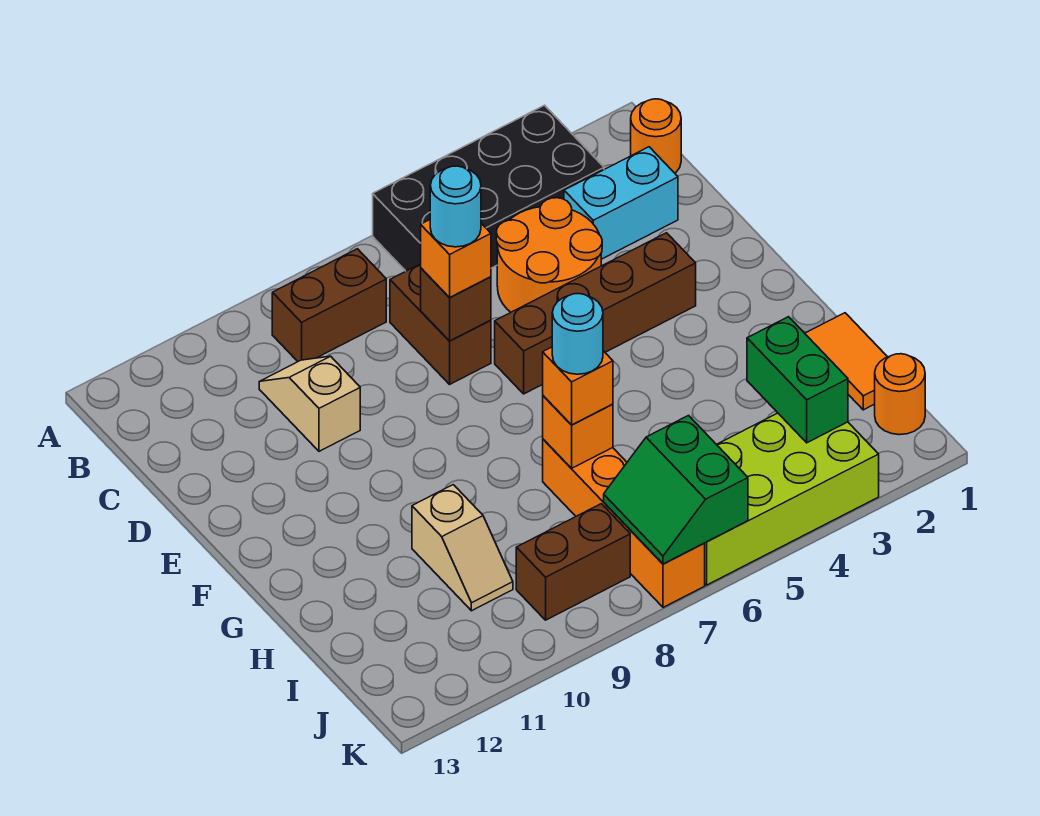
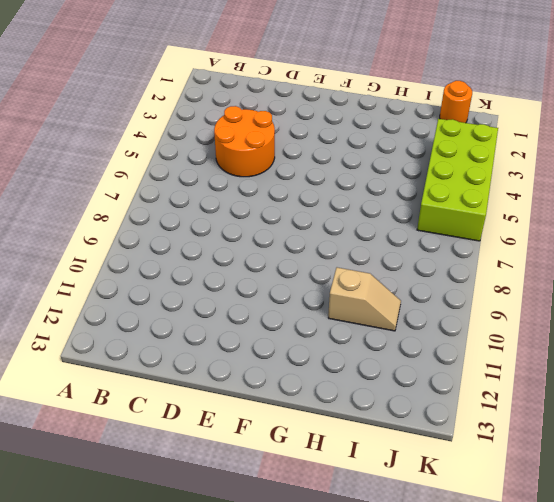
none -> black brick A3:B6 level 1
none -> orange round brick B1 level 1
none -> brown brick B8:B9 level 1

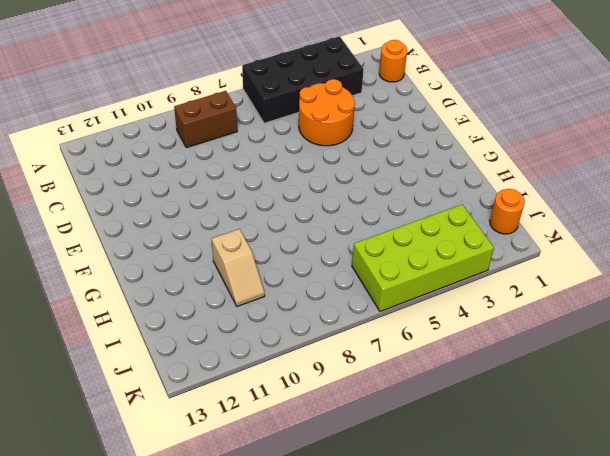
none -> cyan brick C2:C3 level 1
none -> brown brick C7:D7 level 1
none -> tan slope C10:D10 level 1 top D

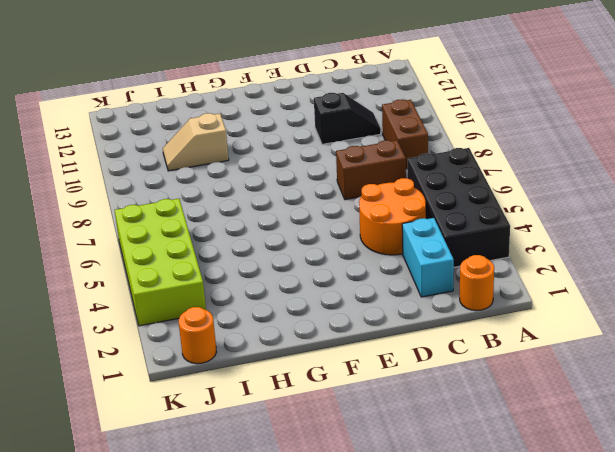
black slope C10:D10 level 1 top D -> tan slope C10:D10 level 1 top D
none -> brown brick E3:E6 level 1
none -> orange tile H1:I1 level 1
none -> orange brick H7:K7 level 1

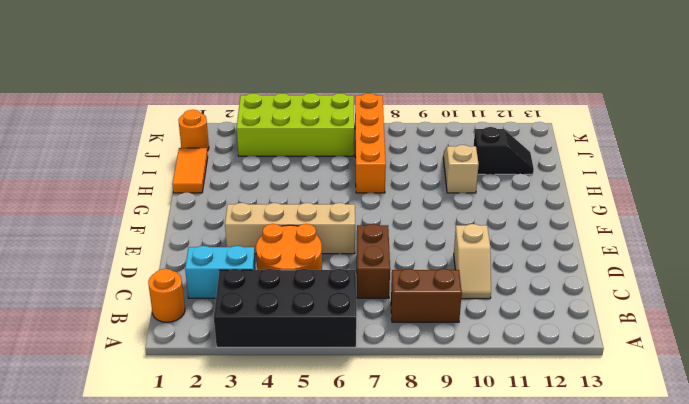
tan brick E3:E6 level 1 -> brown brick E3:E6 level 1
black slope I11:I12 level 1 top 11 -> none
none -> brown brick J8:J9 level 1
none -> brown brick D7 level 2
none -> orange brick H7 level 2

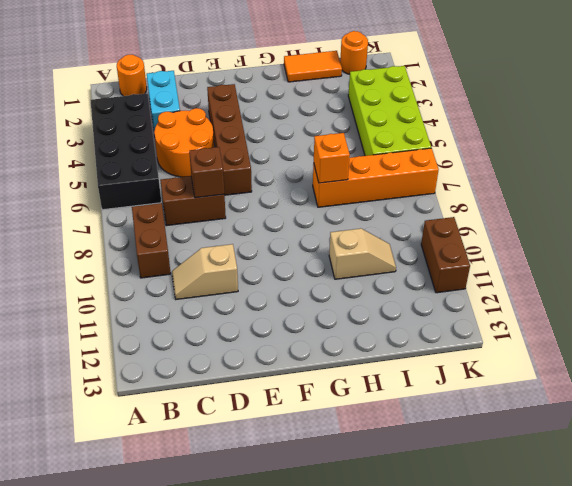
brown brick K10:K11 level 1 -> brown brick J8:J9 level 1
none -> green brick I3:J3 level 2
none -> green slope J6:K7 level 2 top 6
none -> orange brick D7 level 3

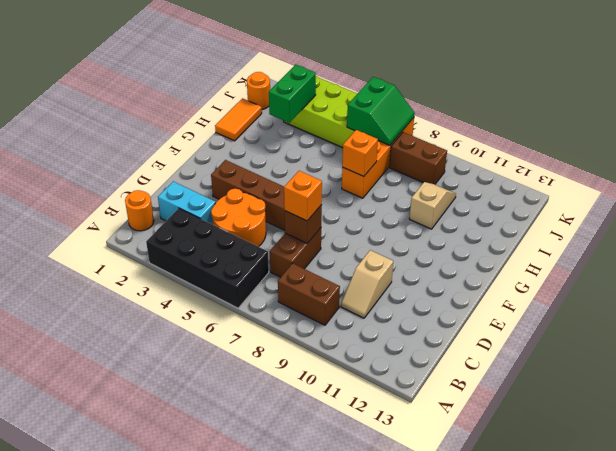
none -> orange brick H7 level 3
none -> cyan round brick D7 level 4
none -> cyan round brick H7 level 4

